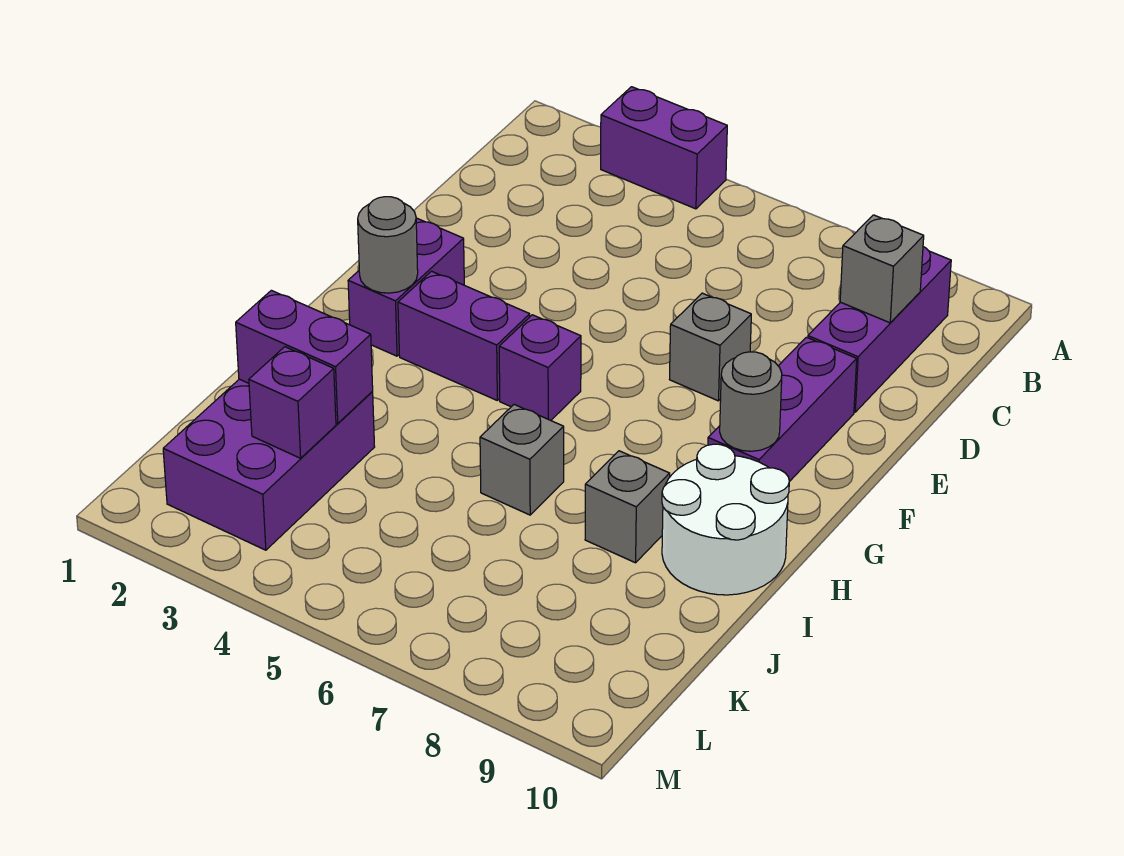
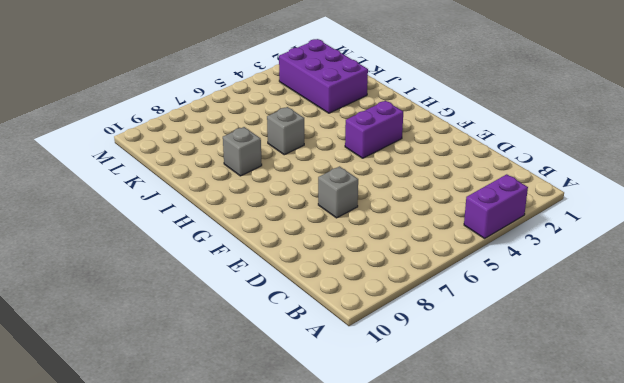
none -> purple brick B9:D9 level 1
none -> purple brick E9:G9 level 1
none -> purple brick F2:G2 level 1

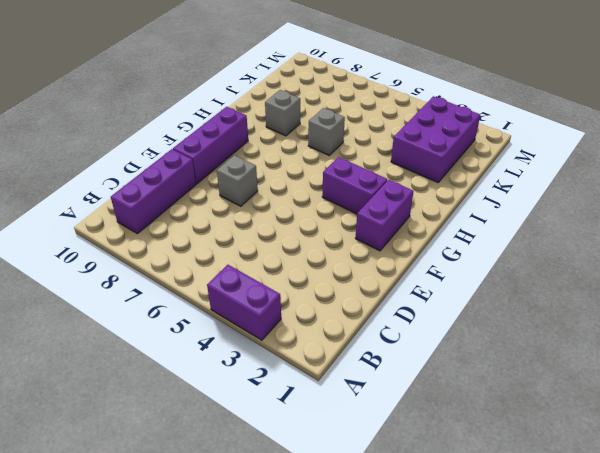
none -> purple brick G5 level 1
none -> white round brick H9:I10 level 1
none -> grey brick C9 level 2

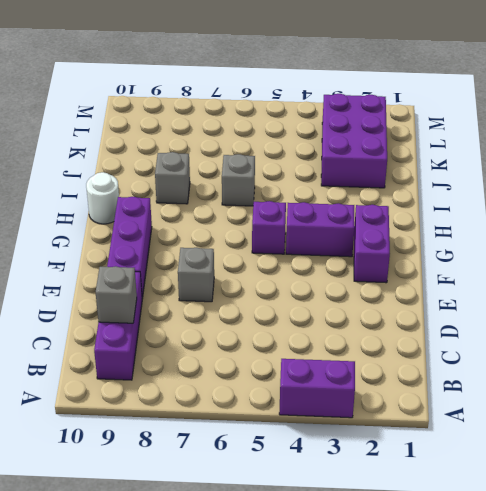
white round brick H10 level 1 -> white round brick H9:I10 level 1
none -> grey round brick G2 level 2
none -> grey round brick G9 level 2
none -> purple brick J2:J3 level 2

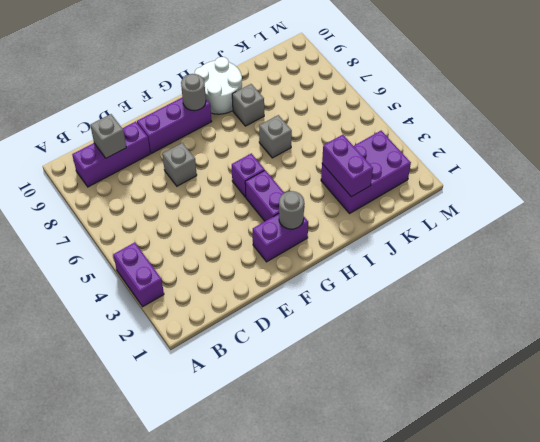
none -> purple brick K3 level 2

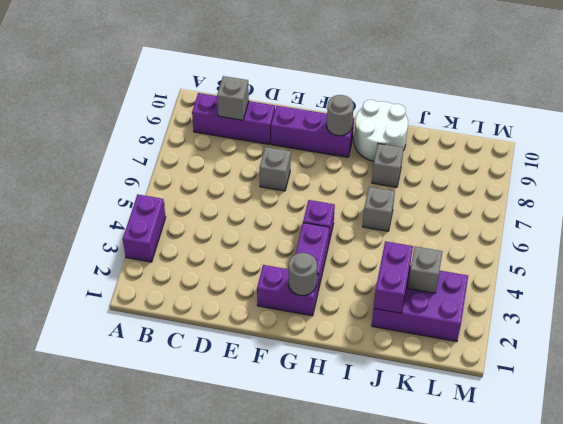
grey brick K3 level 2 -> purple brick K3 level 2

